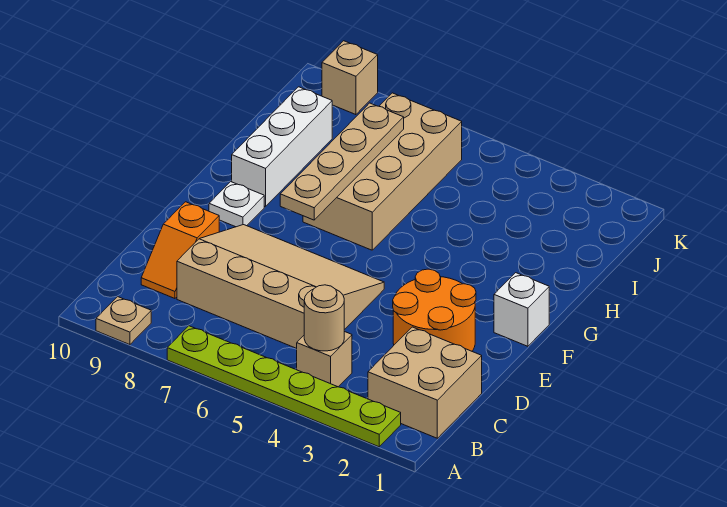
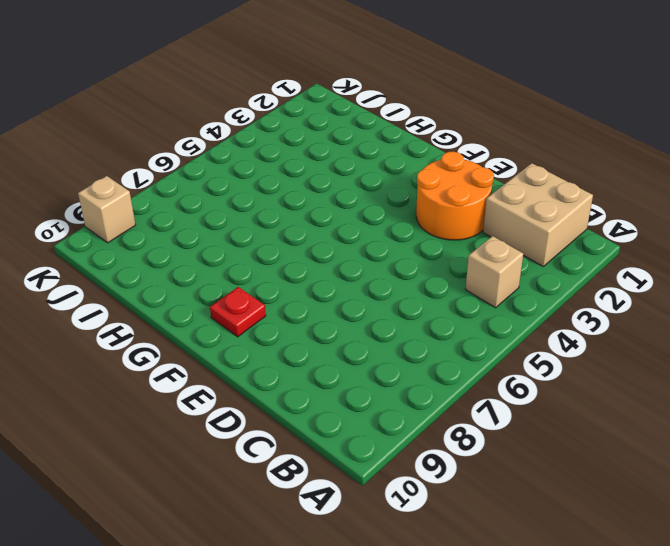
red plate F9 level 1 -> white plate F9 level 1
none -> lime plate A2:A7 level 1
none -> tan plate A9 level 1
none -> tan slope C5:E8 level 1 top C

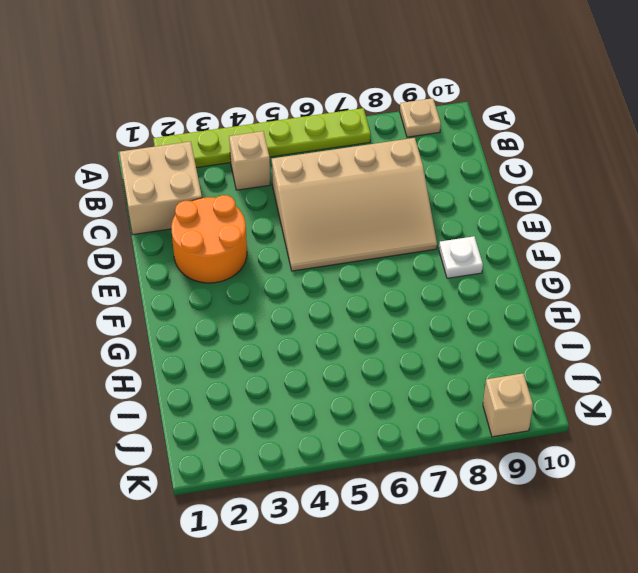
none -> orange slope C9:D9 level 1 top D
none -> white brick F1 level 1
none -> tan brick G6:J7 level 1

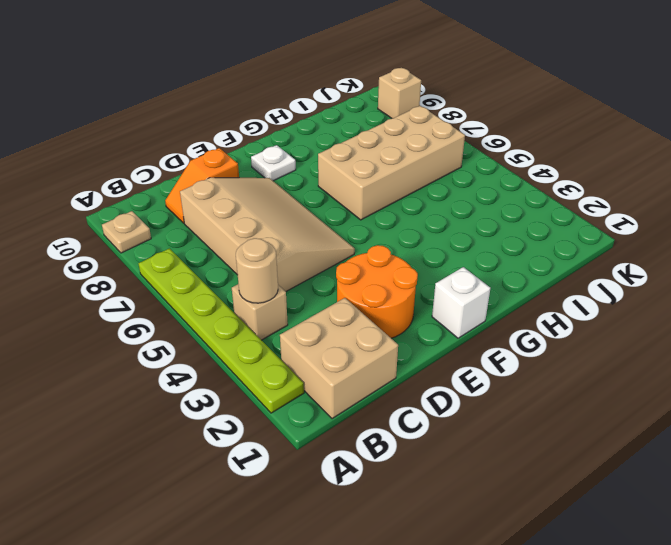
none -> white brick G9:I9 level 1
none -> tan plate F7:I7 level 2

